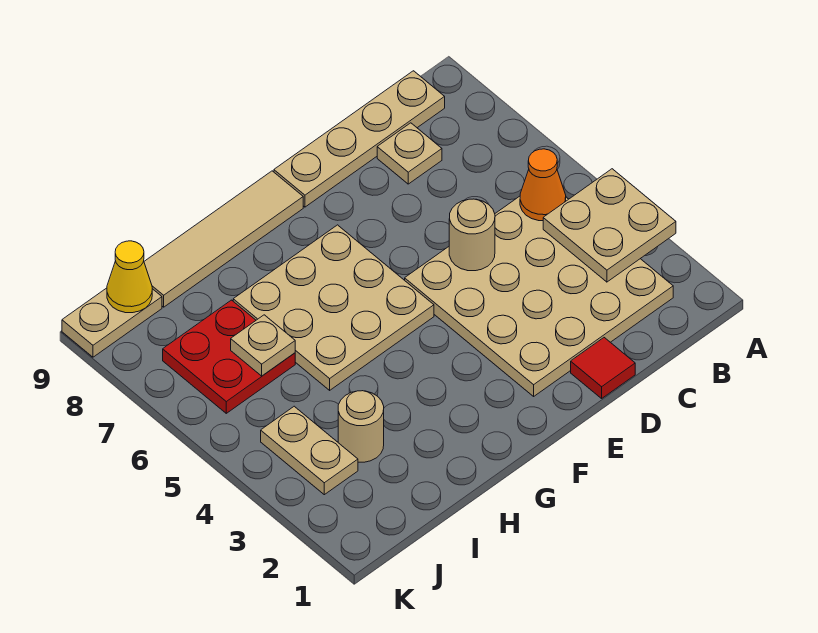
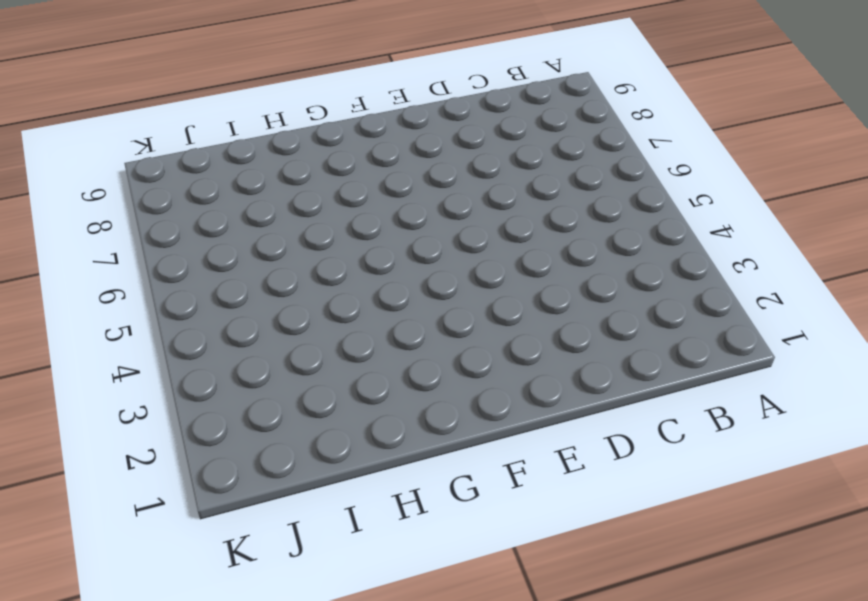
none -> tan plate B2:E5 level 1
none -> tan plate B9:E9 level 1
none -> tan plate C8 level 1

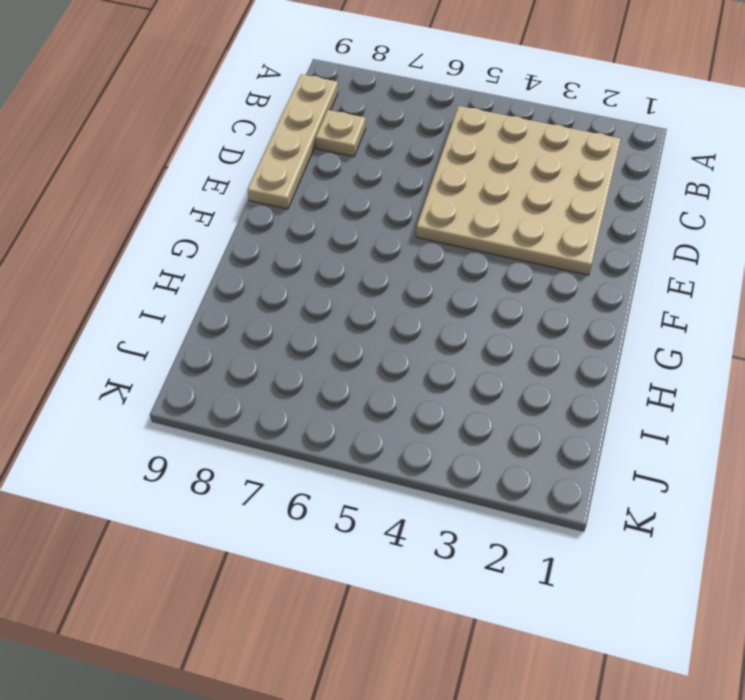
none -> red tile D1 level 1
none -> tan plate F5:H7 level 1
none -> tan tile F9:I9 level 1

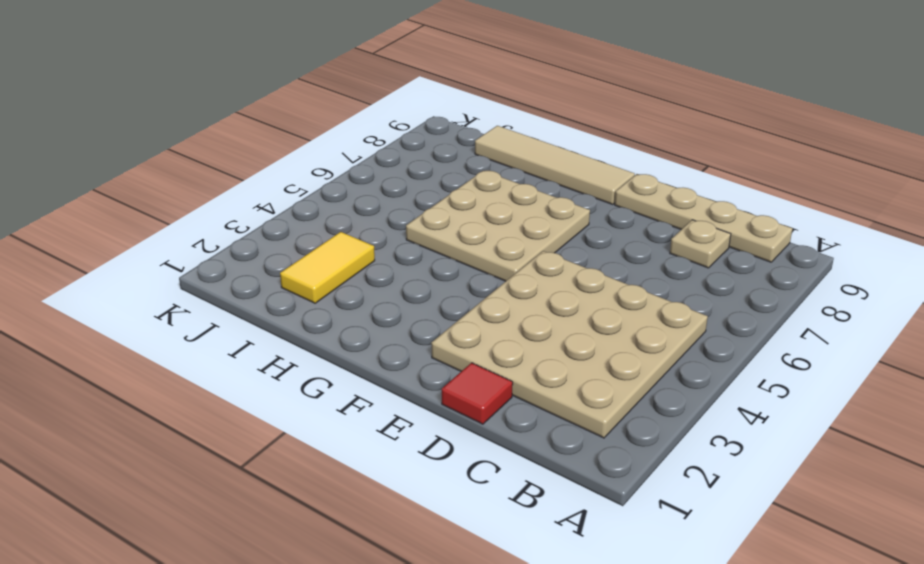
yellow tile I2:I3 level 1 -> tan round brick I3 level 1
none -> red plate I6:J7 level 1
none -> tan plate J3:J4 level 1
none -> tan plate J9:K9 level 1

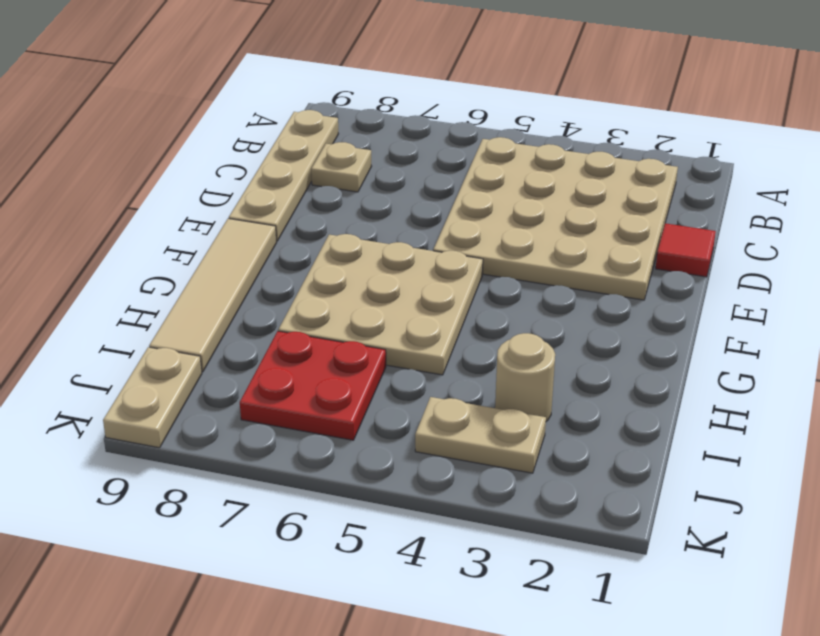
none -> tan plate A3:B4 level 2
none -> orange cone B5 level 2
none -> tan round brick D5 level 2

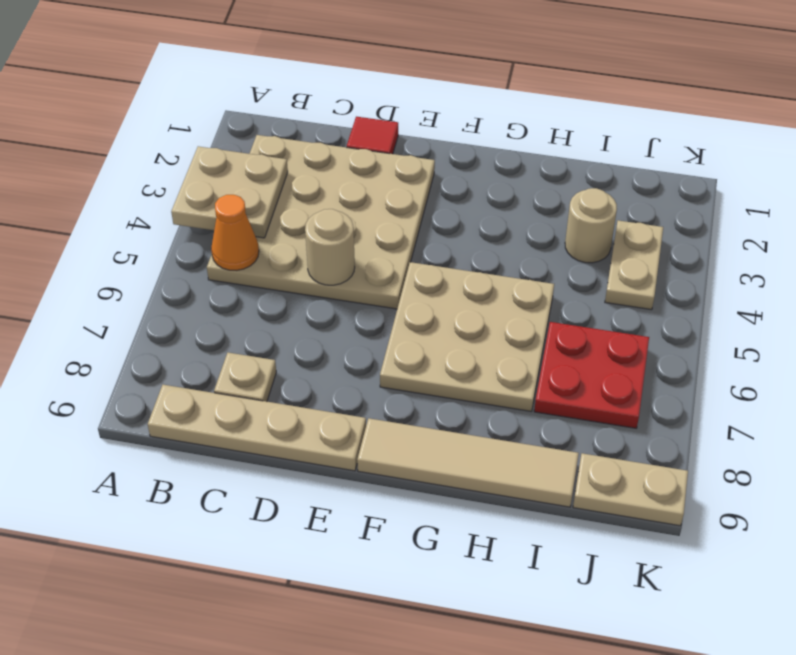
none -> tan plate I6 level 2
none -> yellow cone J9 level 2

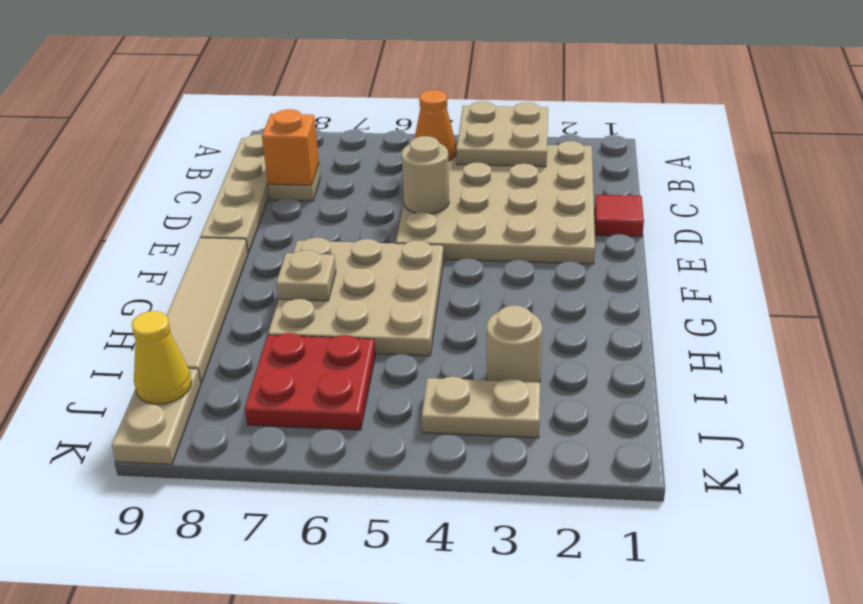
orange brick C8 level 2 -> none
tan plate G7 level 2 -> tan plate I6 level 2

